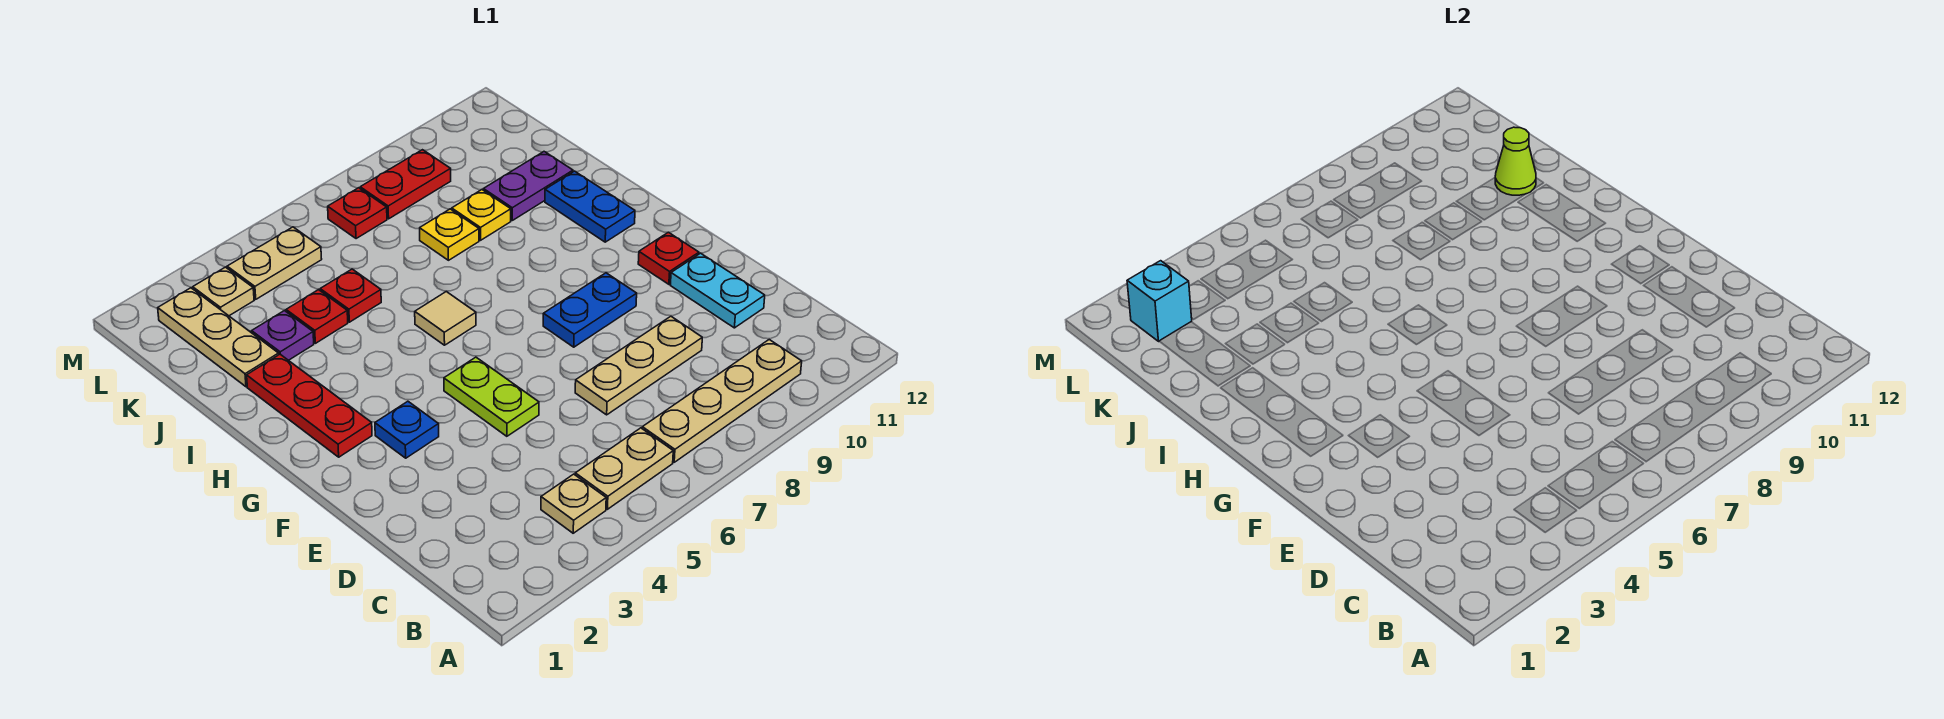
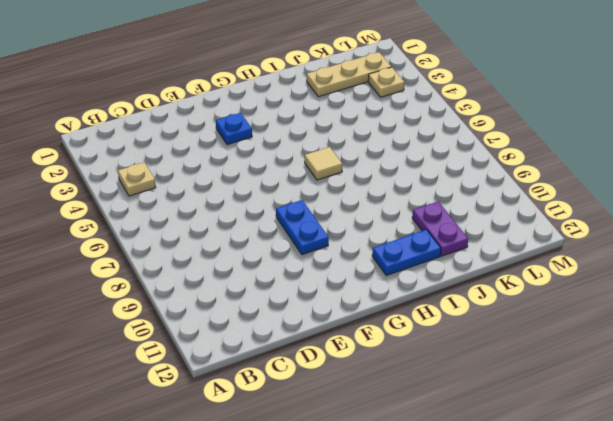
none -> tan plate B5:B6 level 1
none -> tan plate B7:B10 level 1
none -> tan plate D7:D9 level 1

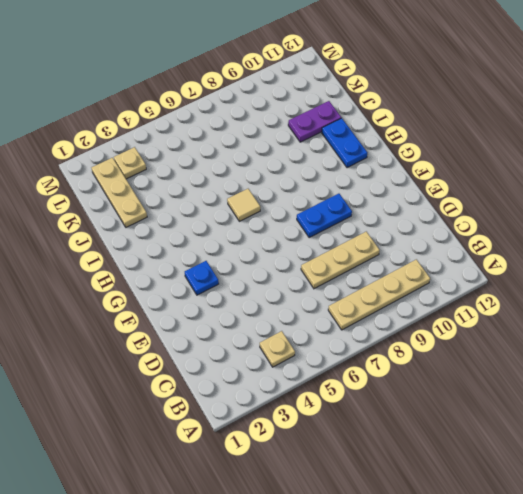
none -> tan plate B5:B6 level 1
none -> cyan plate D11:E11 level 1
none -> lime plate E5:F5 level 1

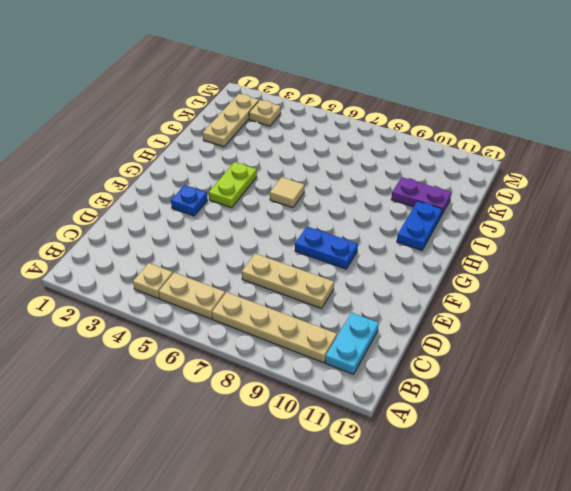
cyan plate B11:C11 level 1 -> cyan plate D11:E11 level 1
lime plate G4:H4 level 1 -> lime plate E5:F5 level 1
none -> red plate F11 level 1
none -> red plate G2:I2 level 1
none -> purple plate J3 level 1

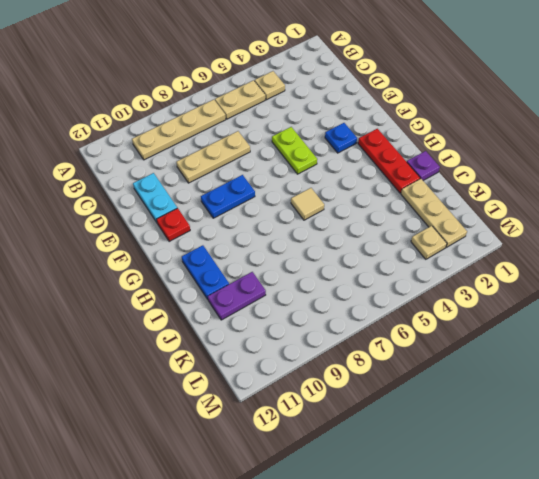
purple plate I1 level 1 -> purple plate J3 level 1
none -> red plate J4 level 1
none -> red plate J5 level 1
none -> yellow plate J8 level 1

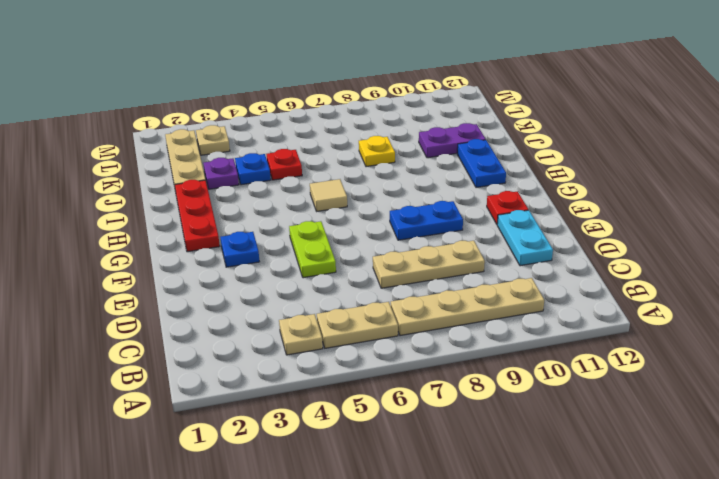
blue plate J4 level 1 -> red plate J4 level 1
none -> yellow plate J9 level 1
none -> tan plate L4:L5 level 1
none -> red plate L7 level 1

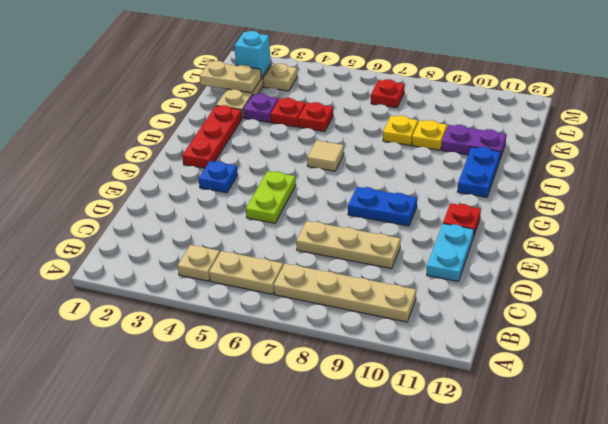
tan plate K1:K2 level 2 -> tan plate L4:L5 level 1
none -> red plate L8:L9 level 1
none -> lime cone J11 level 2

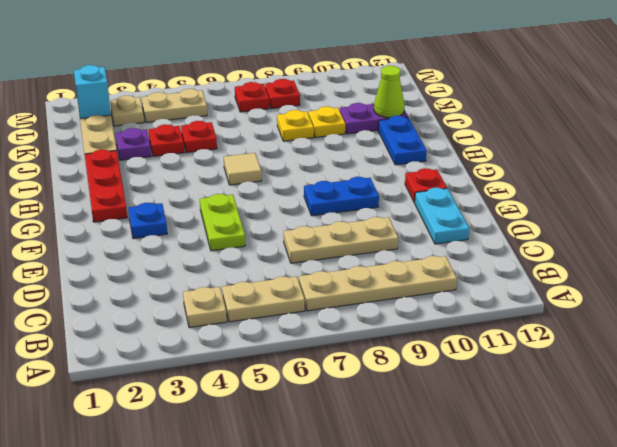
red plate L8 level 1 -> red plate L8:L9 level 1

